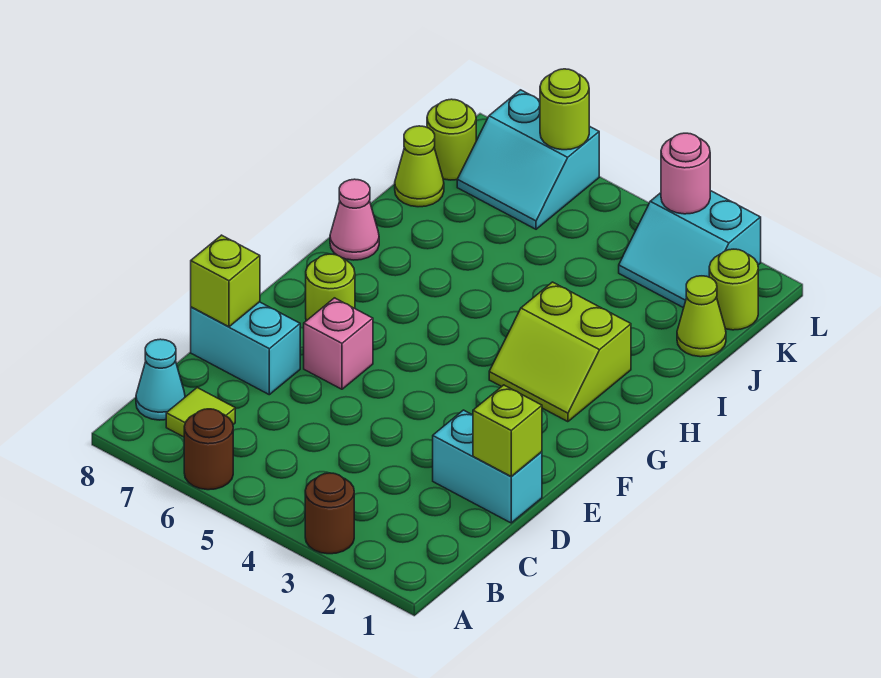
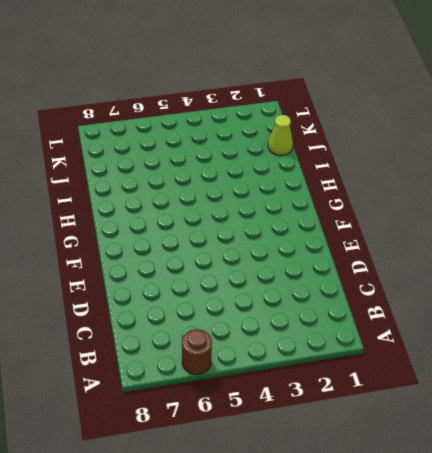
none -> brown round brick A3 level 1
none -> lime tile B7 level 1
none -> cyan cone B8 level 1

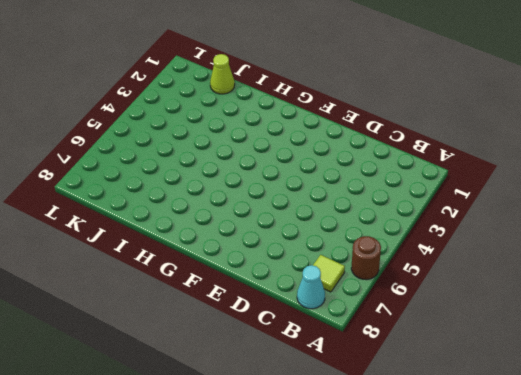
none -> brown round brick A3 level 1
none -> cyan brick D1:D2 level 1
none -> cyan brick D7:D8 level 1

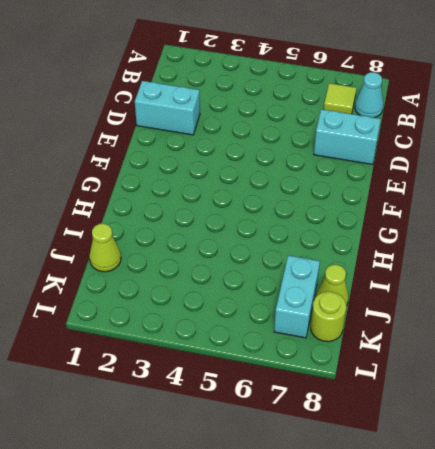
cyan brick J7:K7 level 1 -> cyan slope K6:L7 level 1 top L
none -> brown round brick A3 level 1
none -> brown round brick A6 level 1
none -> pink brick E6 level 1

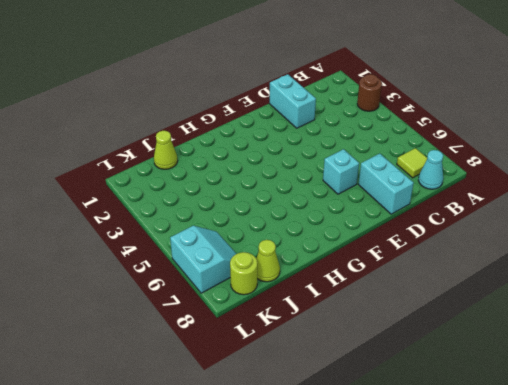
cyan brick E6 level 1 -> pink brick E6 level 1
none -> brown round brick A6 level 1
none -> lime round brick F7 level 1
none -> lime slope G2:H3 level 1 top H

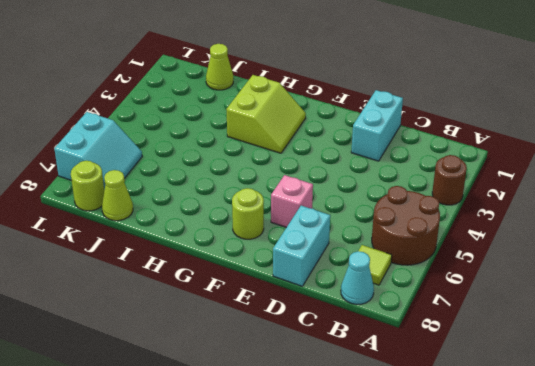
brown round brick A5:B6 level 1 -> brown round brick A6 level 1
none -> pink cone H8 level 1
none -> lime round brick K1 level 1
none -> cyan slope K2:L3 level 1 top L

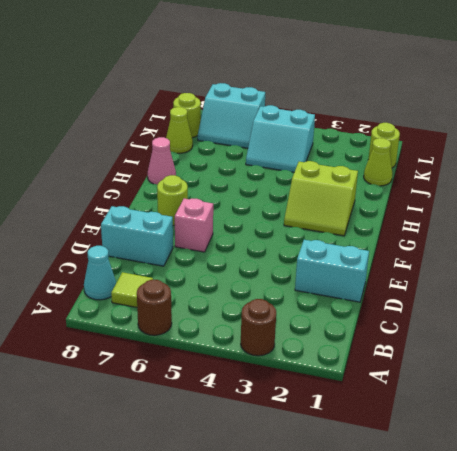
cyan slope J4:K5 level 1 top K -> cyan slope K2:L3 level 1 top L
none -> lime brick D1 level 2
none -> lime brick D8 level 2
none -> pink round brick L3 level 2

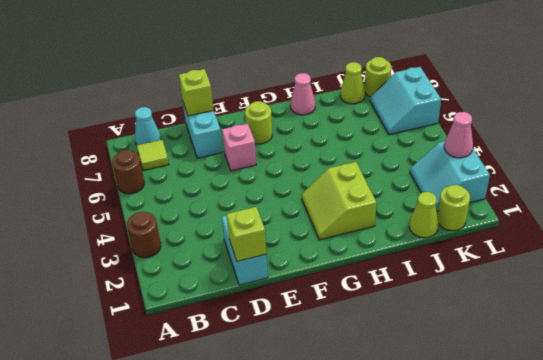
pink cone L3 level 2 -> pink round brick L3 level 2
none -> lime round brick L6 level 2

